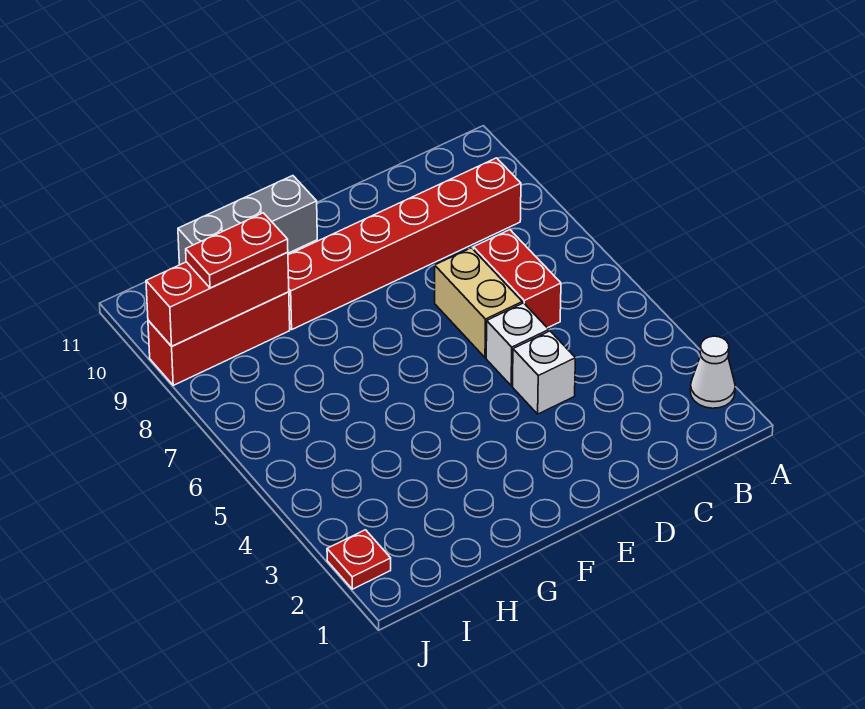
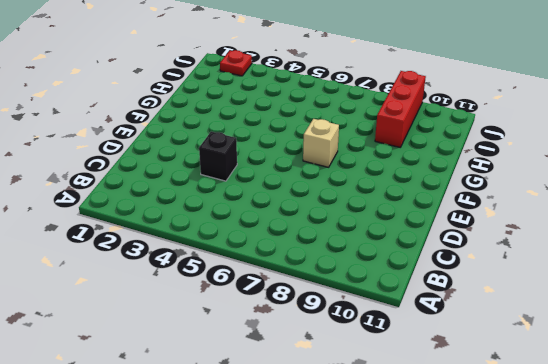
black brick D4 level 1 -> white brick D4 level 1
tan brick F7 level 1 -> none
none -> white cone A2 level 1
none -> red brick B9:G9 level 1

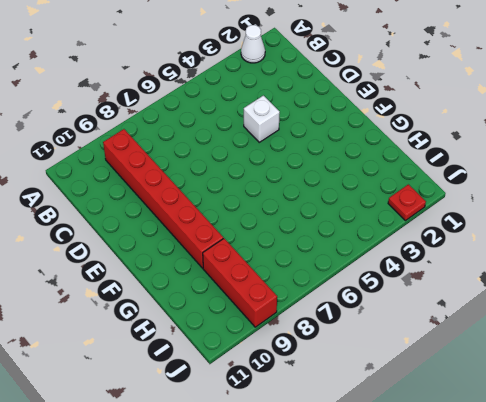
none -> red brick C6:C7 level 1
none -> white brick D5 level 1

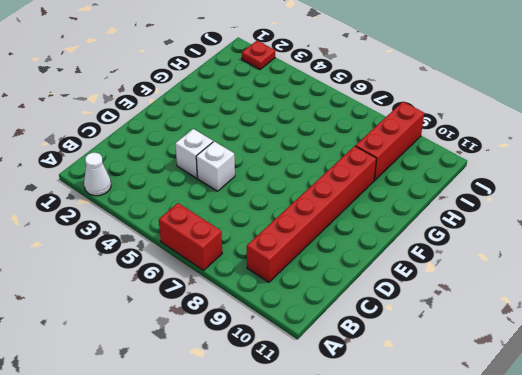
red brick A6:A7 level 1 -> red brick C6:C7 level 1
none -> tan brick D6:D7 level 1
none -> grey brick F11:H11 level 1

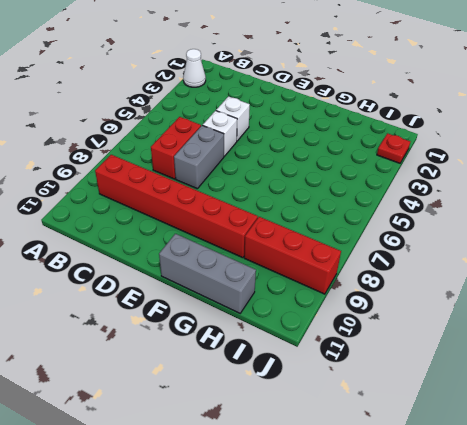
grey brick D6:D7 level 1 -> tan brick D6:D7 level 1
none -> red brick H9:J9 level 2
none -> red plate H9:I9 level 3

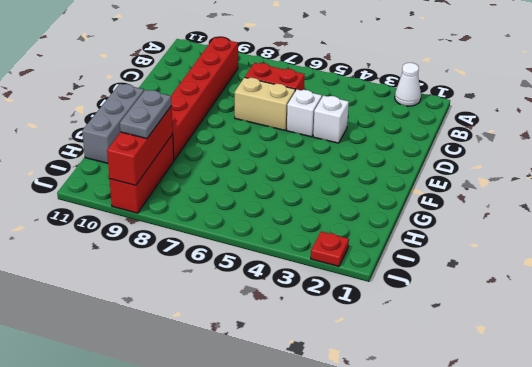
grey plate H9:I9 level 3 -> red plate H9:I9 level 3

